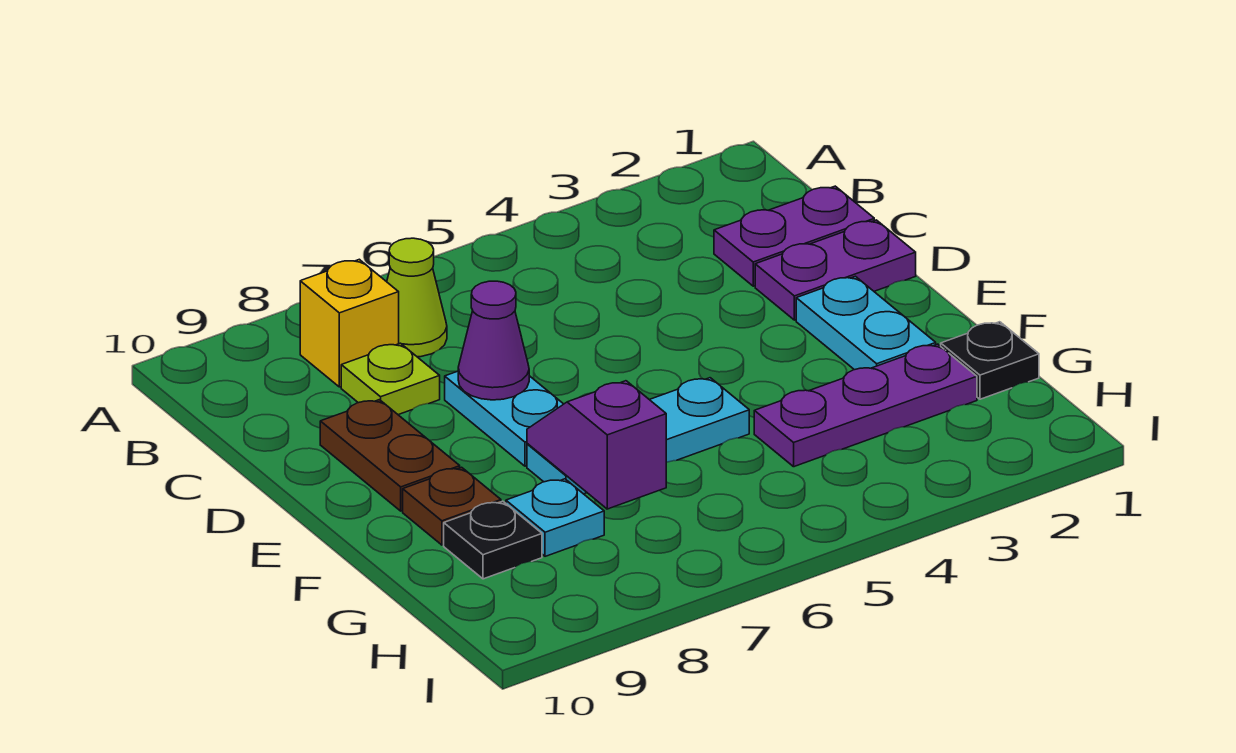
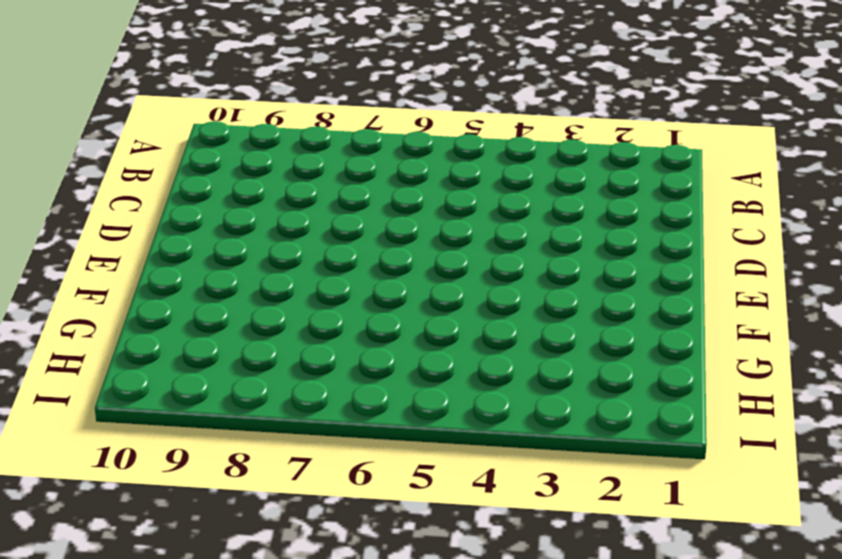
none -> lime cone B7 level 1
none -> yellow brick B8 level 1
none -> purple plate C1:C2 level 1

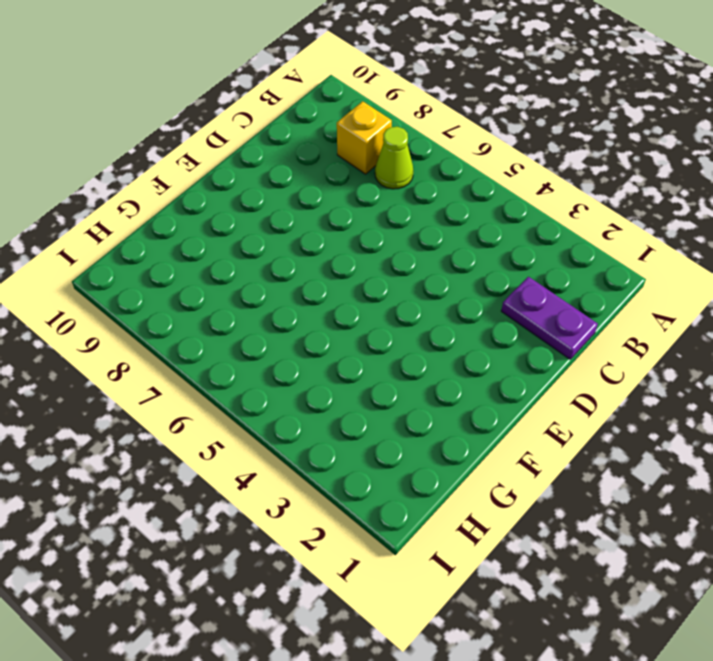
none -> lime plate C8 level 1
none -> purple plate D1:D2 level 1
none -> cyan plate D7:E7 level 1

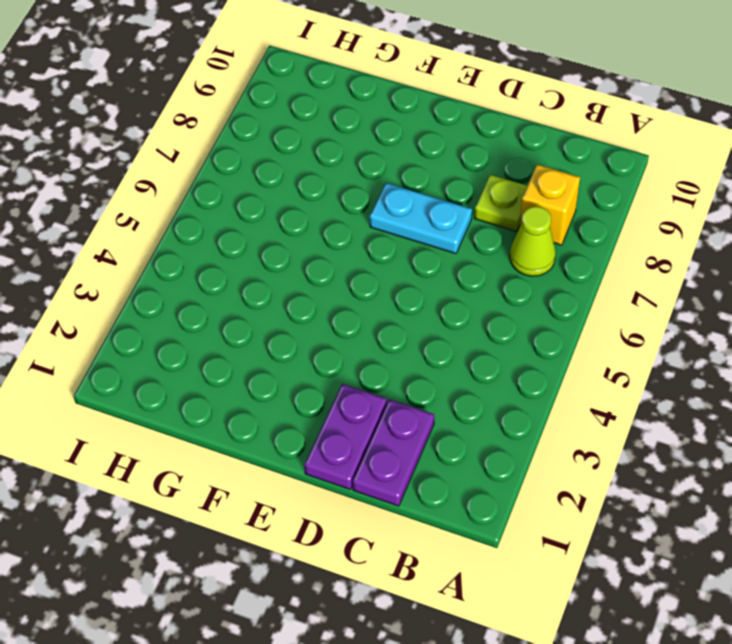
none -> brown plate D9:E9 level 1
none -> cyan plate E2:F2 level 1
none -> cyan plate F5:F7 level 1

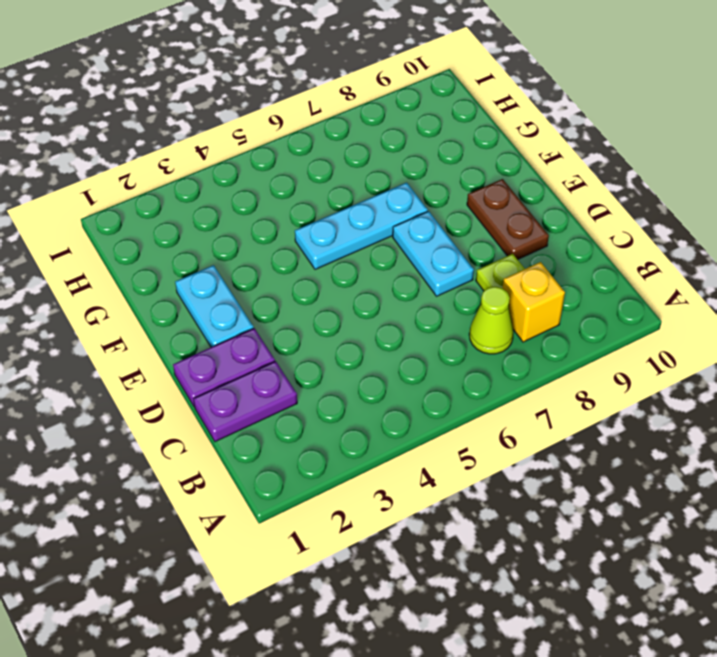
none -> brown plate F9 level 1
none -> black plate G1 level 1
none -> purple plate G2:G4 level 1

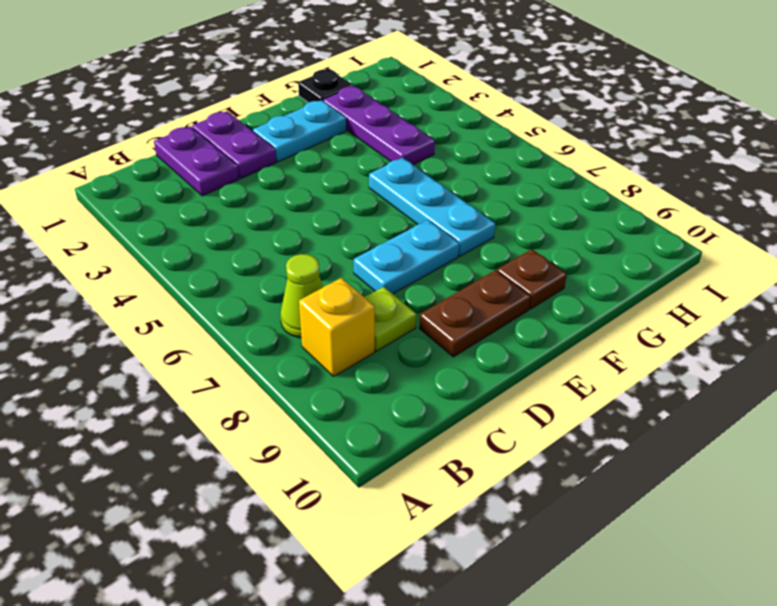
none -> cyan plate G8 level 1
none -> black plate G9 level 1
none -> purple cone D7 level 2

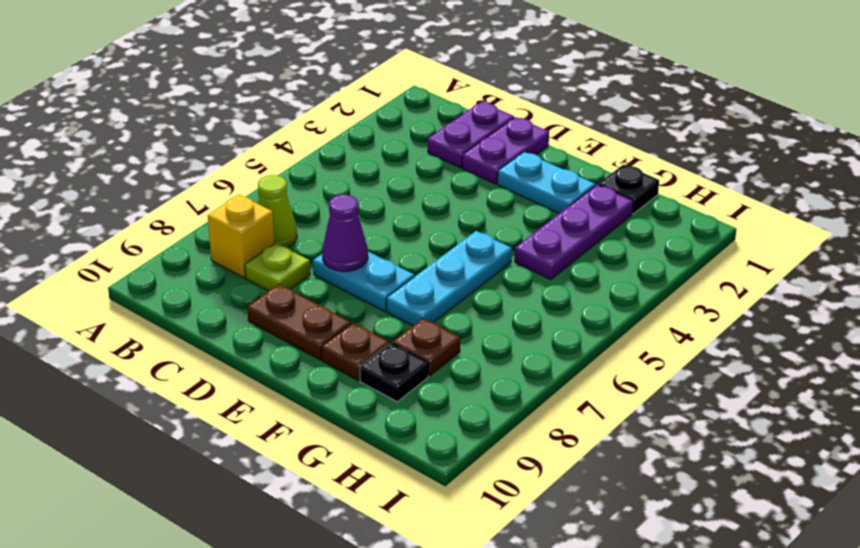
brown plate G8 level 1 -> cyan plate G8 level 1
none -> purple slope F7:G7 level 2 top G

